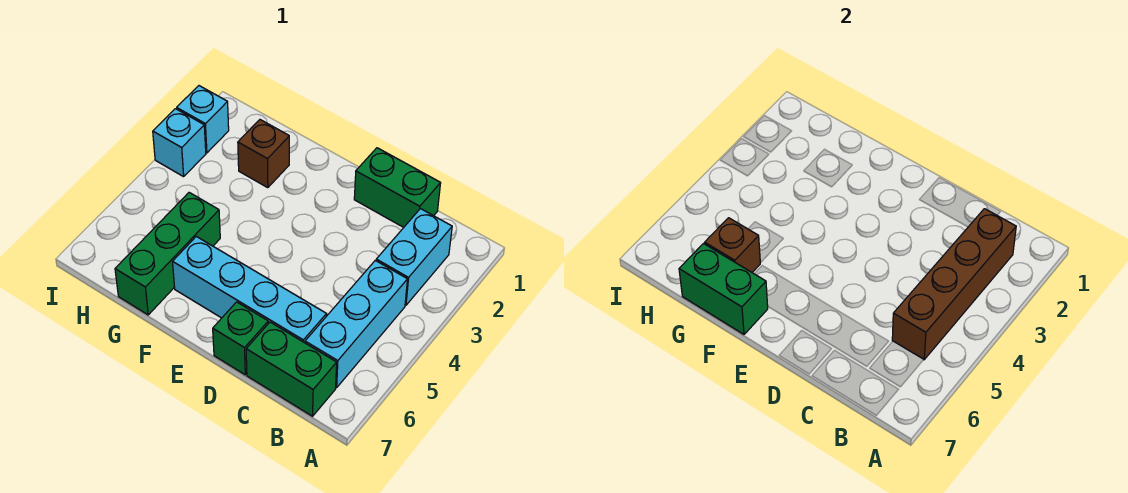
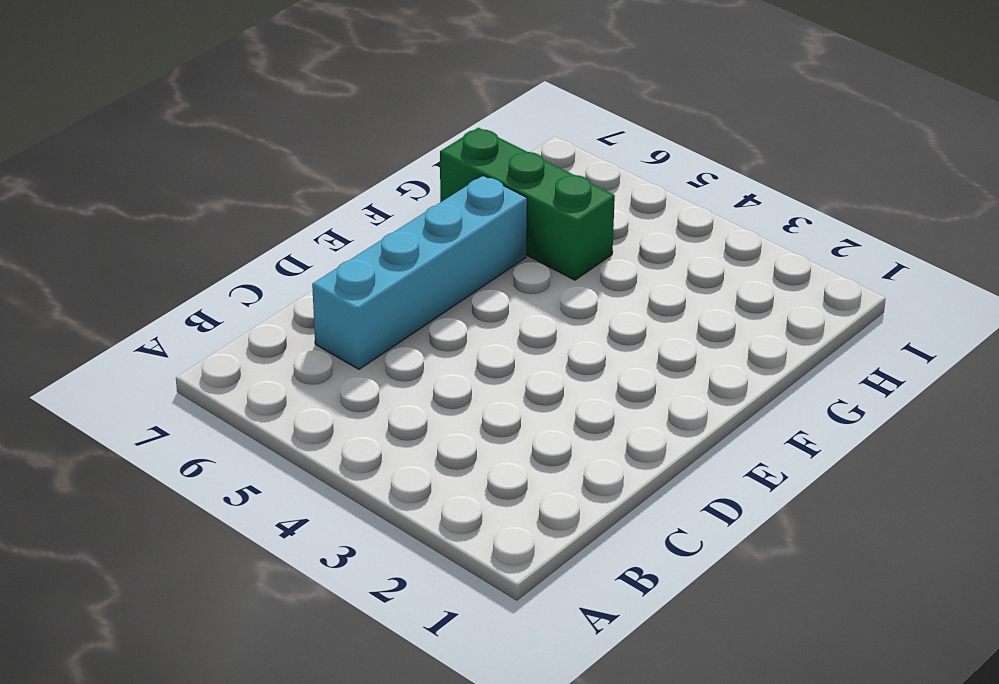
none -> cyan brick B2:B3 level 1
none -> cyan brick B4:B6 level 1
none -> green brick B7:C7 level 1

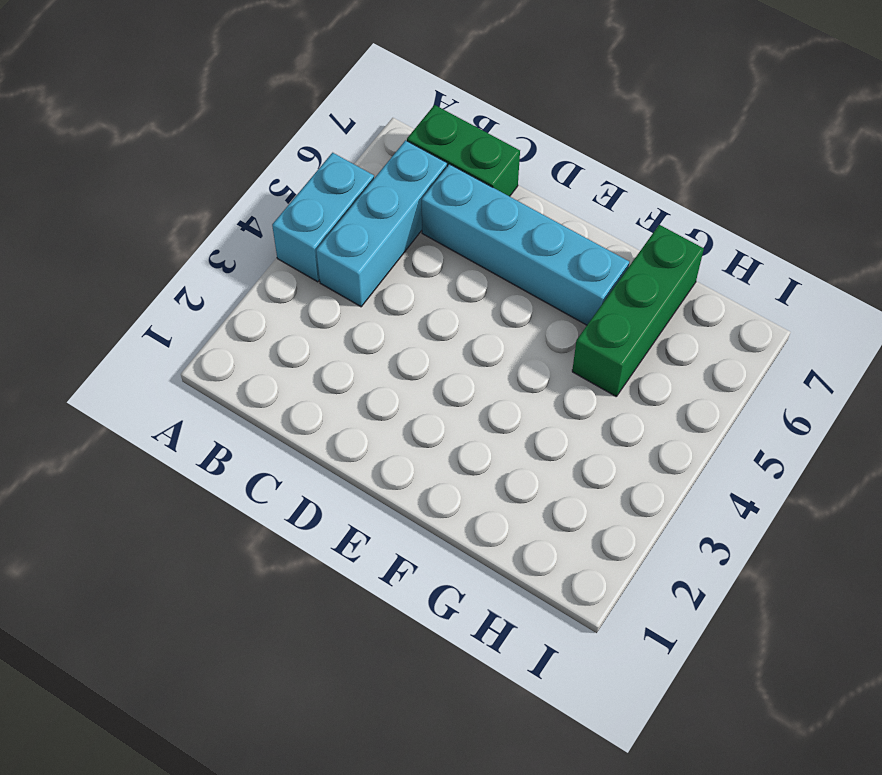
cyan brick A4:A5 level 1 -> cyan brick B2:B3 level 1
none -> green brick C1:D1 level 1
none -> green brick D7 level 1
none -> brown brick G2 level 1

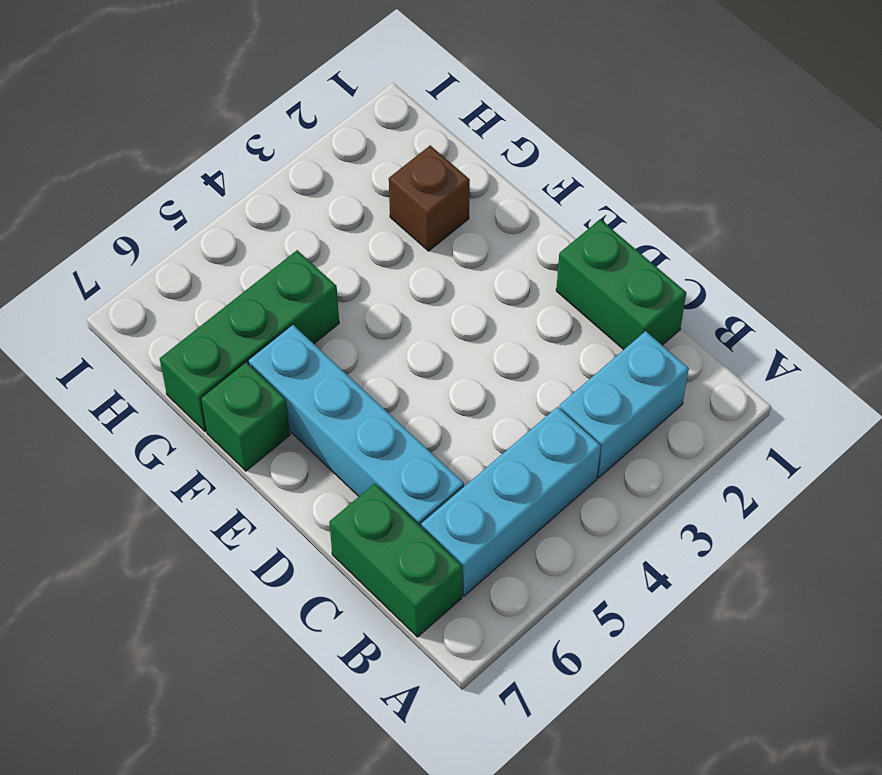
green brick F7 level 1 -> green brick D7 level 1
none -> cyan brick I2 level 1
none -> cyan brick I3 level 1
none -> brown brick B2:B5 level 2

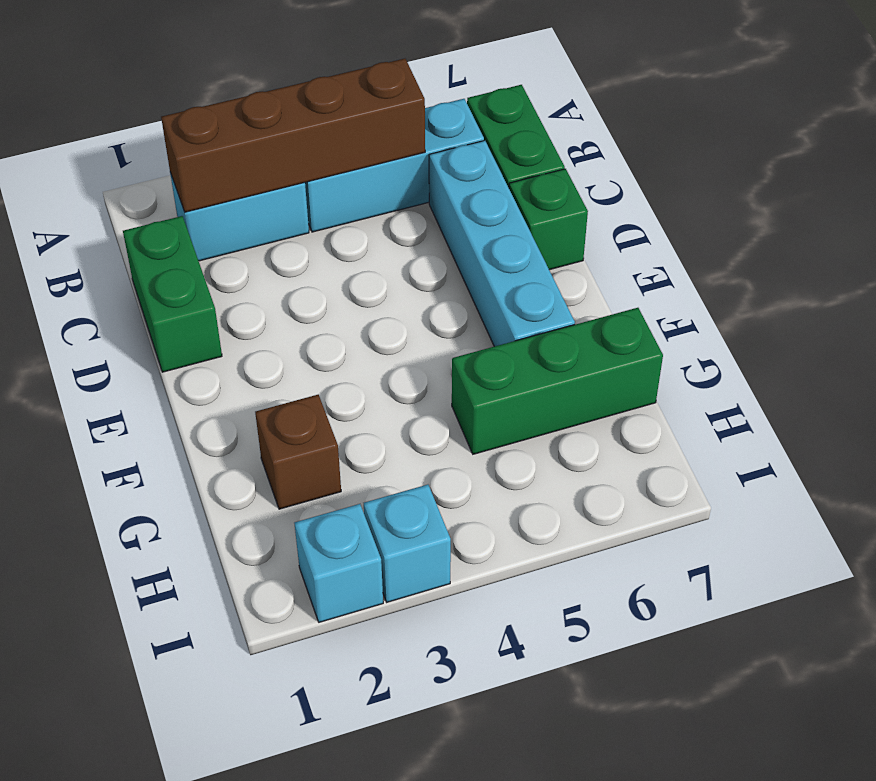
none -> green brick F7:G7 level 2
none -> brown brick G6 level 2

